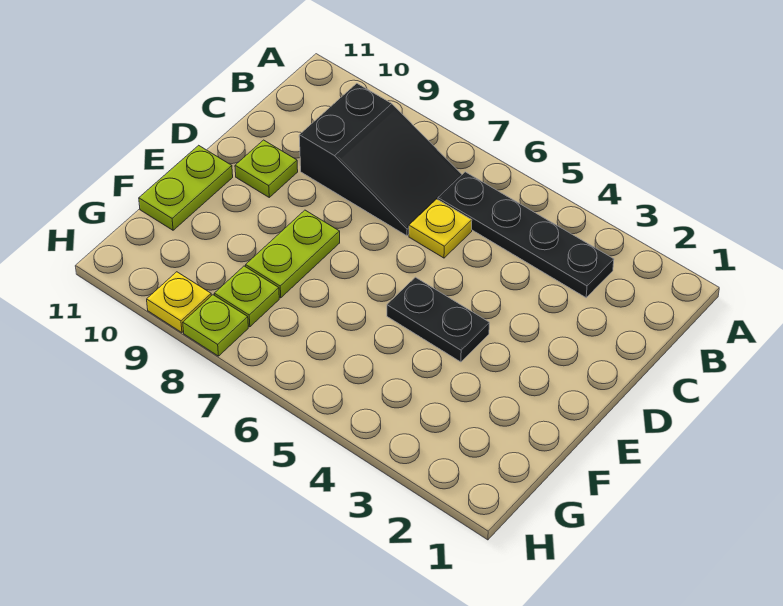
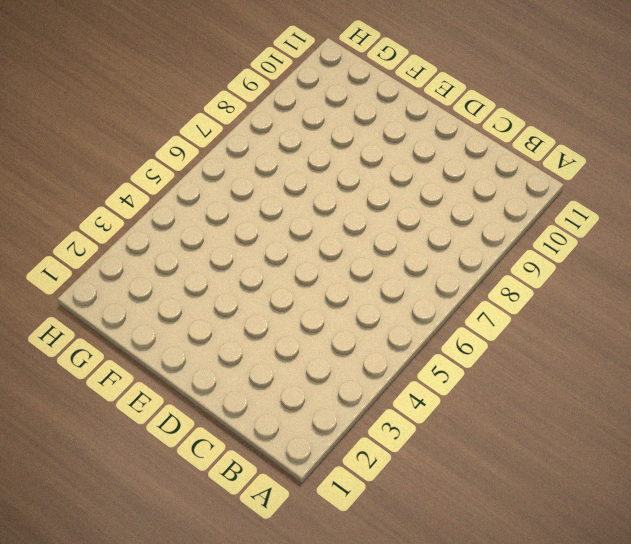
none -> black plate B3:B6 level 1
none -> black slope B7:C9 level 1 top 9

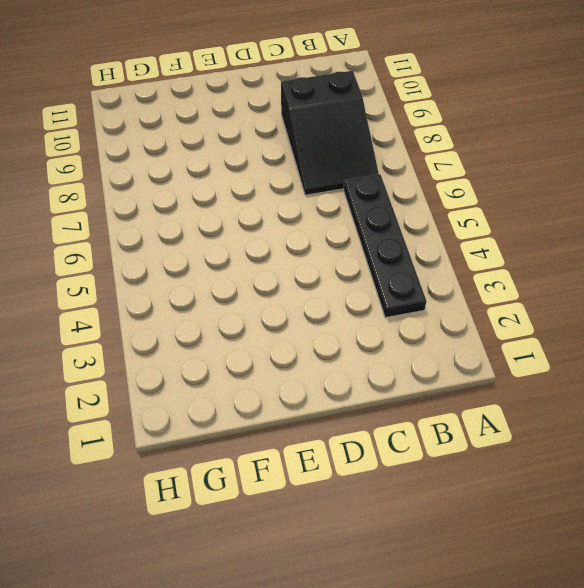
none -> yellow plate C6 level 1
none -> lime plate D10 level 1

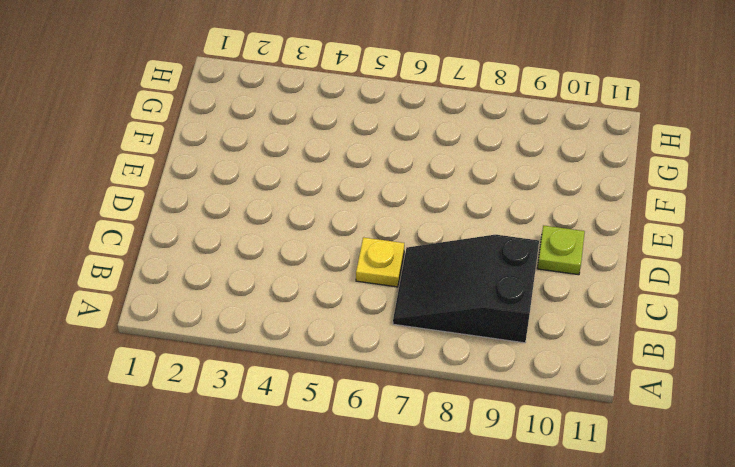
none -> black plate B3:B6 level 1
none -> black plate E4:E5 level 1

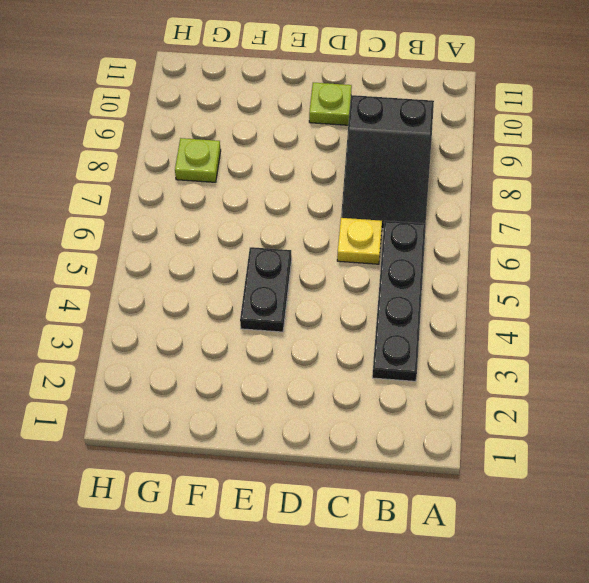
none -> lime plate E8:F8 level 1
none -> lime plate E11:F11 level 1

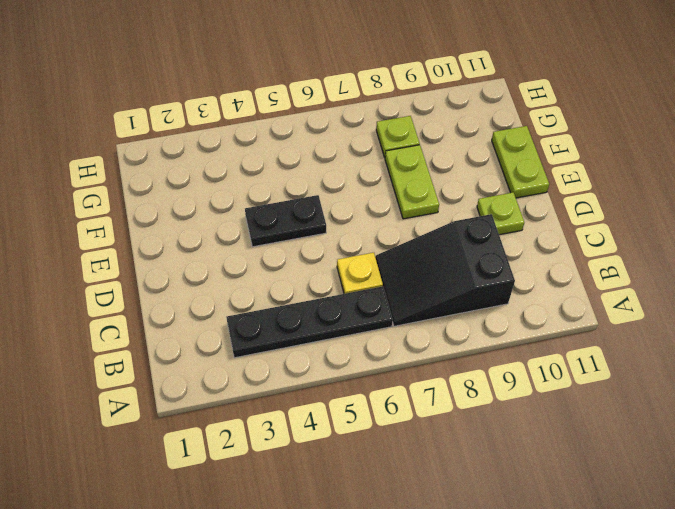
none -> lime plate H8 level 1
none -> yellow plate H9 level 1

